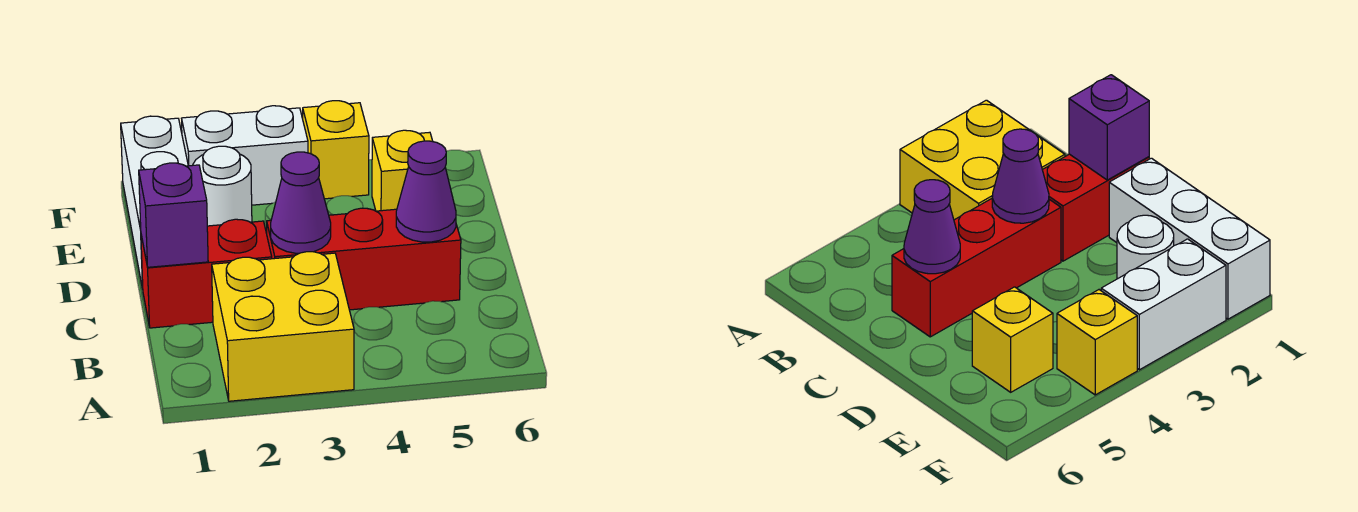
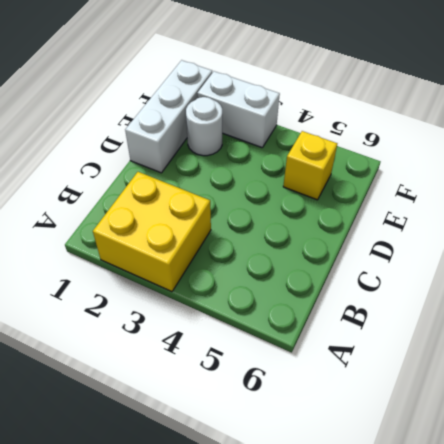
none -> red brick C1:C2 level 1
none -> red brick C3:C5 level 1

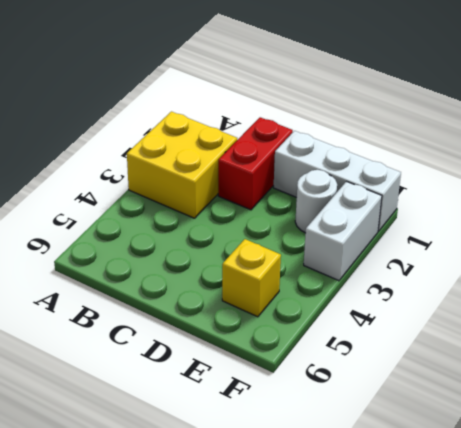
none -> red brick C3:C5 level 1
none -> yellow brick F4 level 1

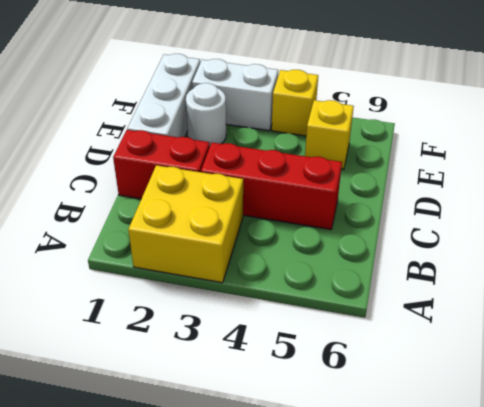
none -> purple brick C1 level 2
none -> purple cone C3 level 2

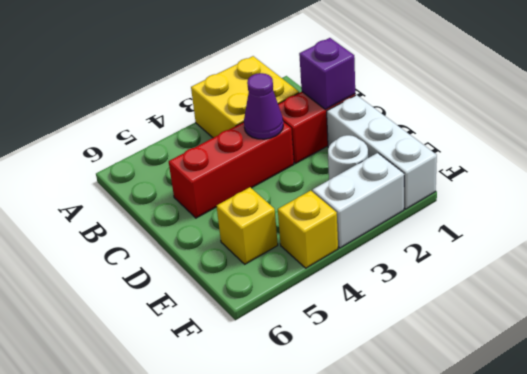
none -> purple cone C5 level 2

